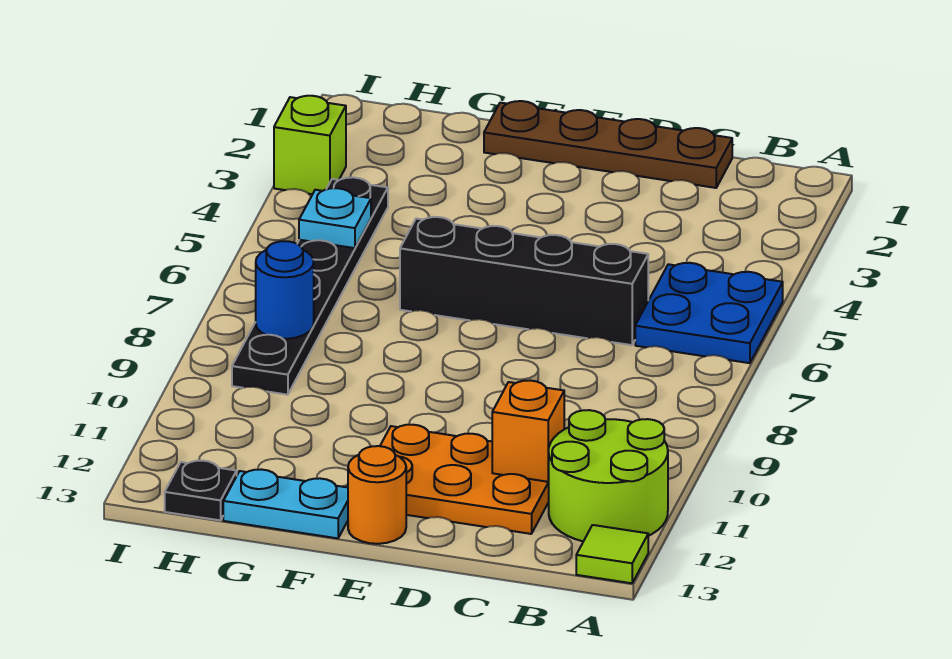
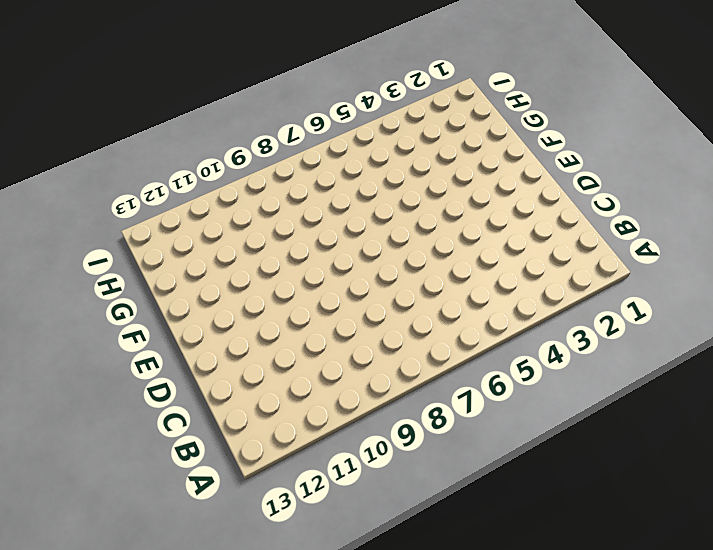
none -> blue plate A5:B6 level 1
none -> lime round brick A11:B12 level 1
none -> lime tile A13 level 1

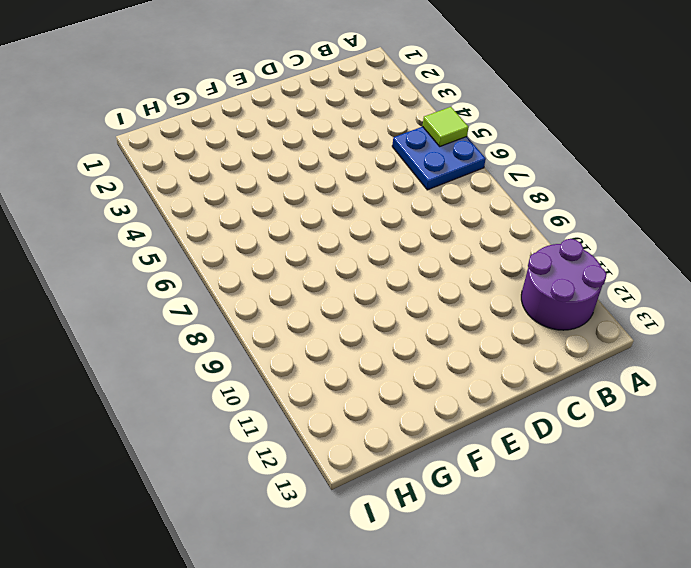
lime tile A5 level 2 -> lime tile A13 level 1
purple round brick A11:B12 level 1 -> lime round brick A11:B12 level 1
none -> brown plate C1:F1 level 1
none -> black brick C6:F6 level 1
none -> orange plate C11:E12 level 1

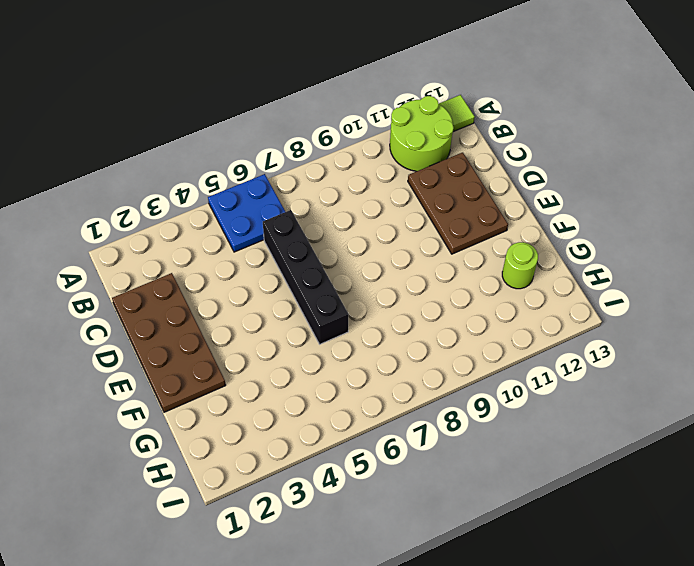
brown plate C1:F2 level 1 -> brown plate C1:F1 level 1
brown plate C11:E12 level 1 -> orange plate C11:E12 level 1
lime round brick G12 level 1 -> none
none -> orange round brick E13 level 1
none -> cyan plate F13:G13 level 1
none -> black plate H4:H9 level 1

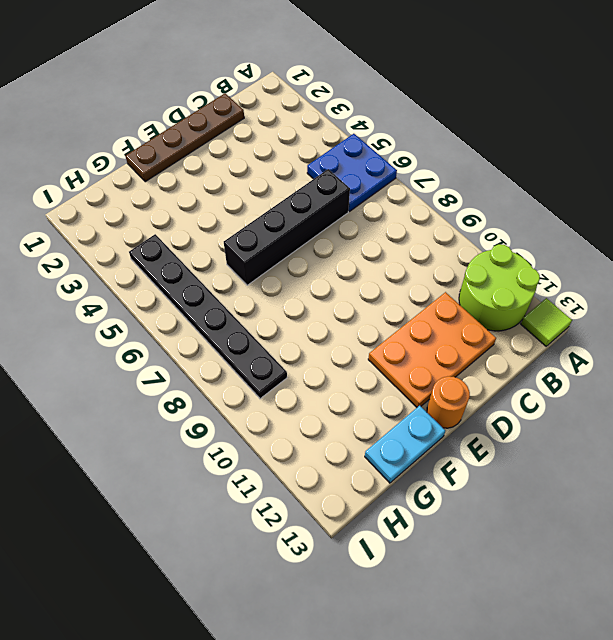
none -> black plate H13 level 1
none -> lime brick I3 level 1
none -> orange brick C11 level 2

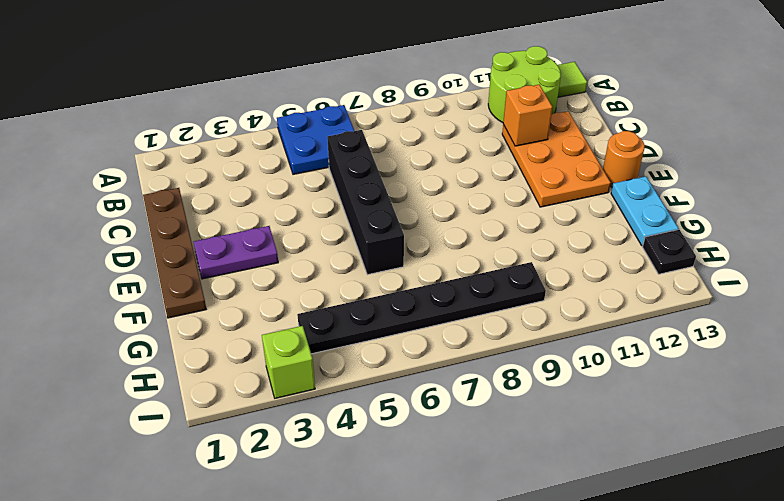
purple plate E2:E3 level 1 -> none
none -> cyan plate H5 level 2
none -> blue round brick H8 level 2

